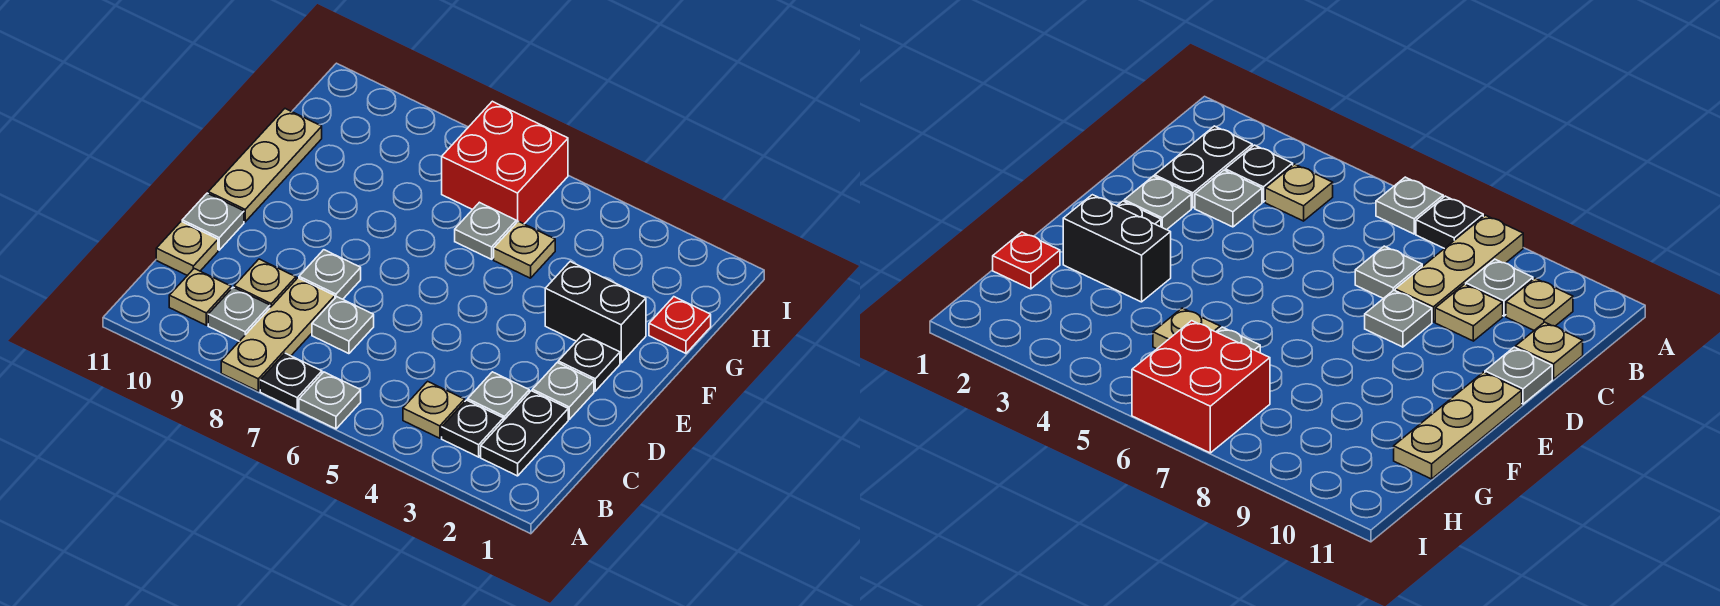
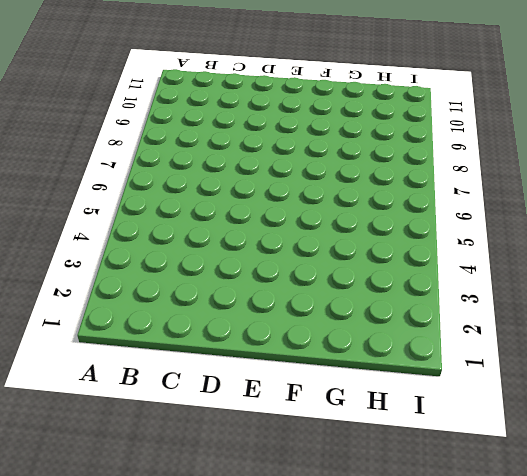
none -> grey plate A6 level 1
none -> black plate A7 level 1
none -> tan plate A8:C8 level 1

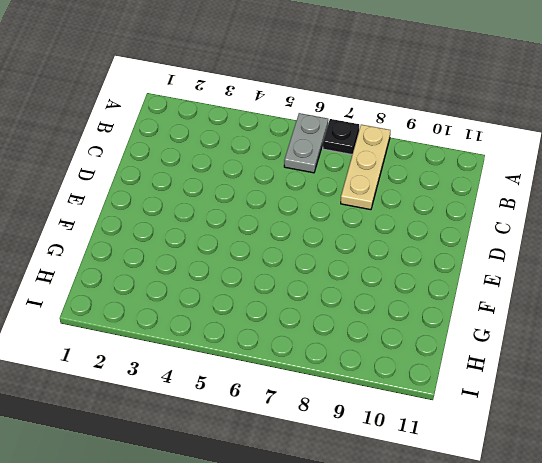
grey plate A6:B6 level 1 -> grey plate A6 level 1
none -> black plate B2:C2 level 1
none -> black plate B3 level 1
none -> tan plate B4 level 1

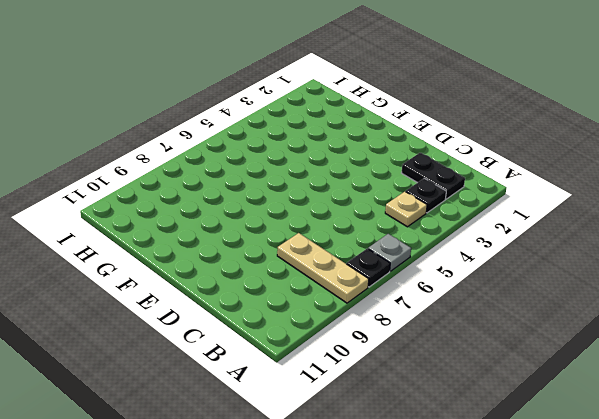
none -> grey plate B9 level 1
none -> tan plate B10 level 1
none -> grey plate C3 level 1

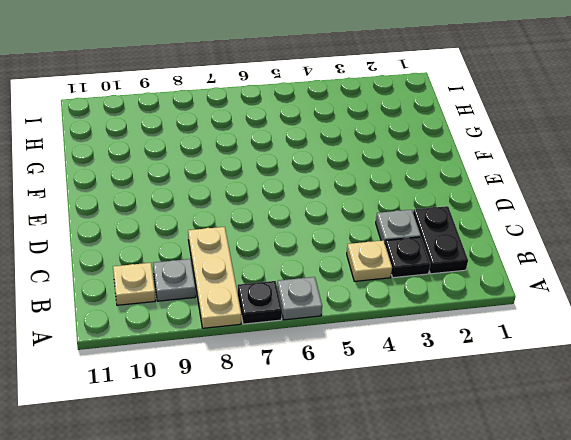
none -> grey plate C7 level 1
none -> tan plate C9 level 1
none -> tan plate C11 level 1

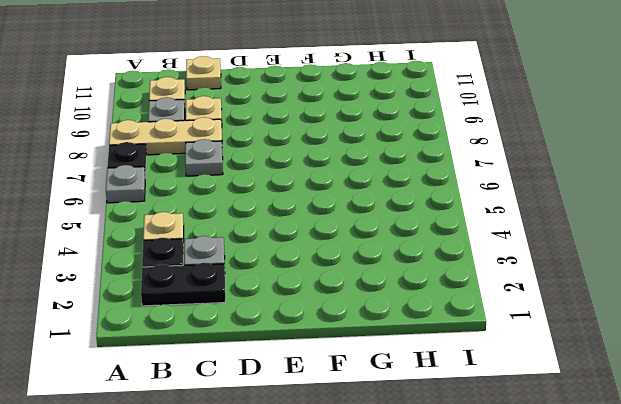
none -> grey plate D2 level 1
none -> grey plate D8 level 1
none -> grey plate D11 level 1

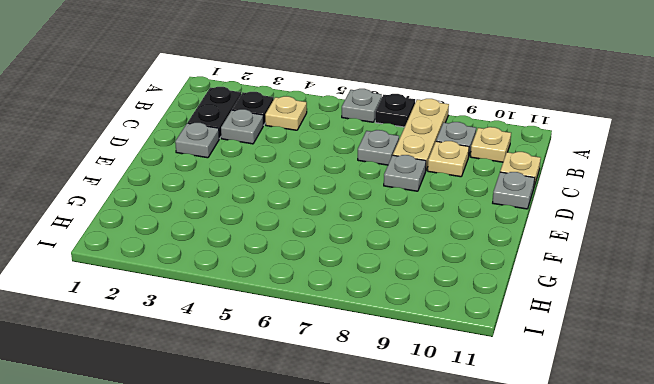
none -> black plate E2 level 1
none -> tan plate E11:G11 level 1
none -> black brick F2:F3 level 1

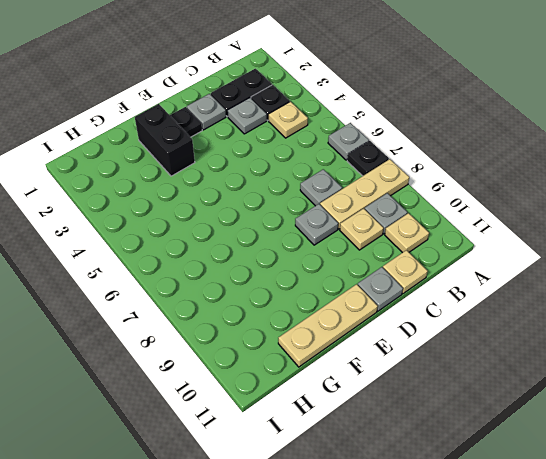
none -> red plate G1 level 1
none -> tan plate G5 level 1
none -> grey plate G6 level 1

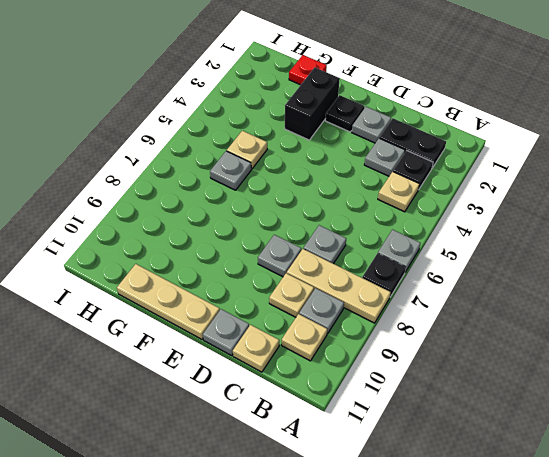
none -> red brick H6:I7 level 1

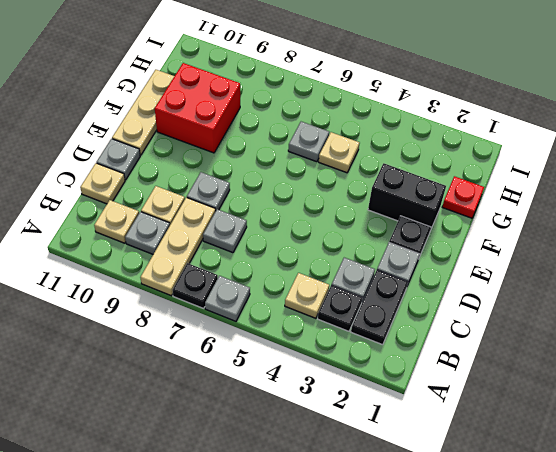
red brick F9:G10 level 1 -> red brick H6:I7 level 1

